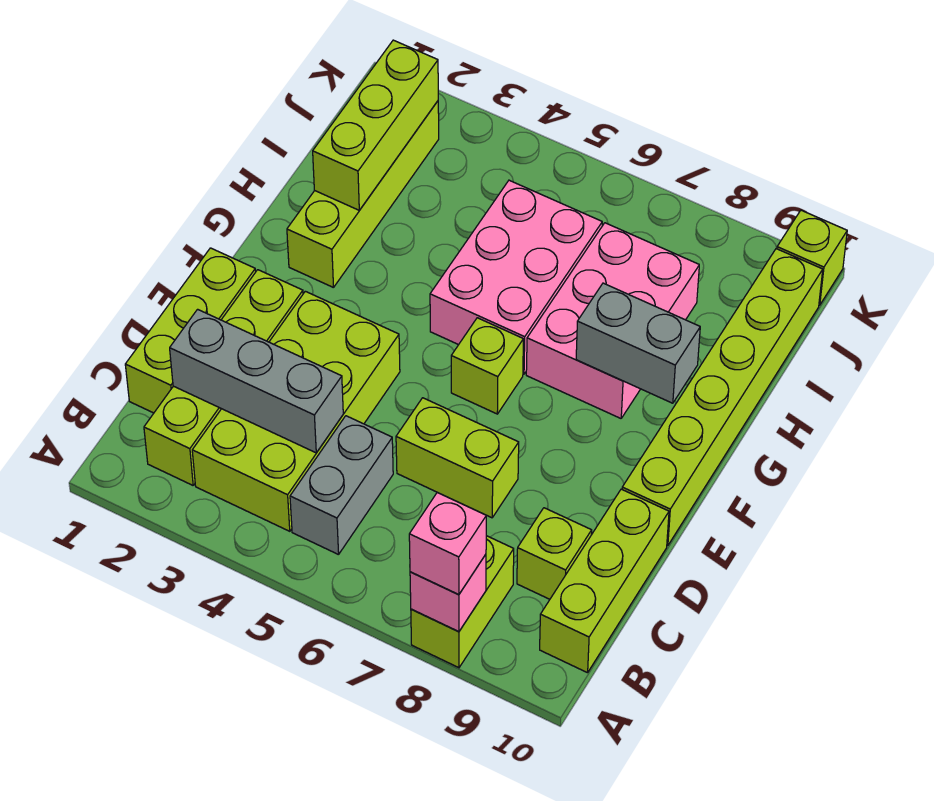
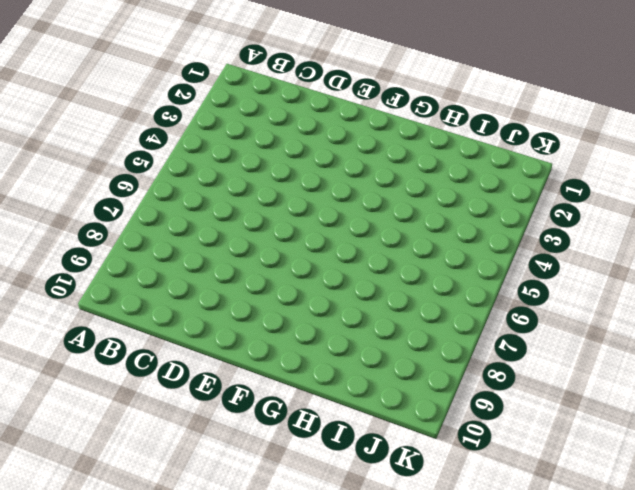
none -> lime brick A8:B8 level 1
none -> lime brick B2:E2 level 1
none -> lime brick B3:E4 level 1

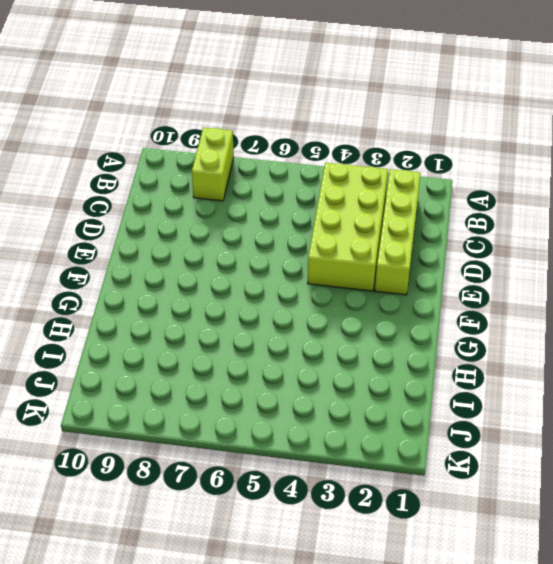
none -> grey brick B5:C5 level 1
none -> lime brick B10:D10 level 1
none -> lime brick C1:E1 level 1

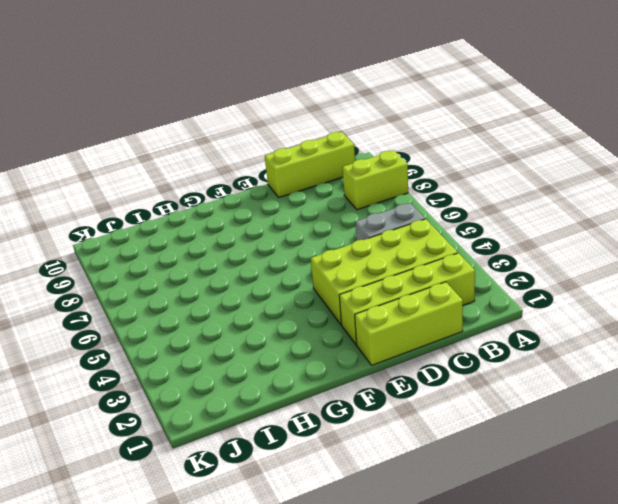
none -> lime brick C9 level 1
none -> lime brick D6:D7 level 1
none -> lime brick E10:J10 level 1

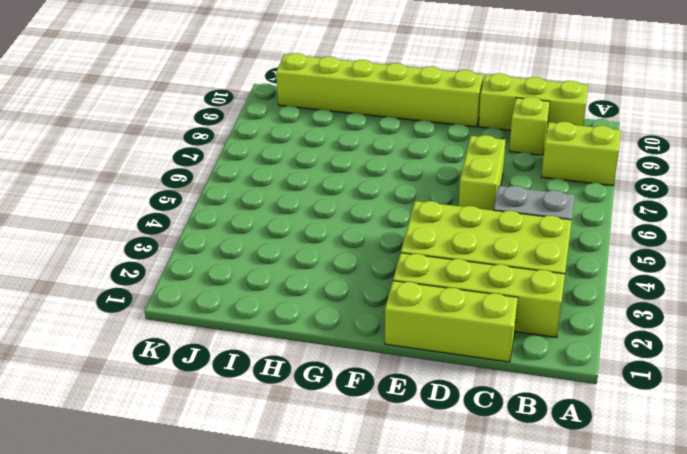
none -> lime brick F6 level 1
none -> lime brick G2:J2 level 1
none -> pink brick G5:I6 level 1

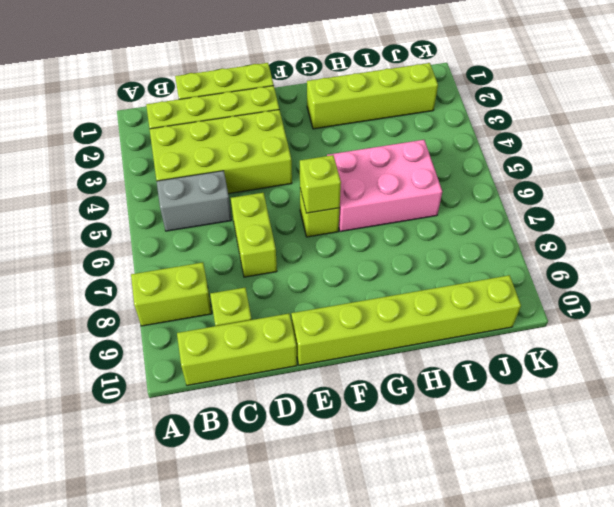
lime brick F6 level 2 -> lime brick K10 level 1
none -> pink brick G7:I8 level 1
none -> pink brick A8 level 2
none -> grey brick C2:C4 level 2

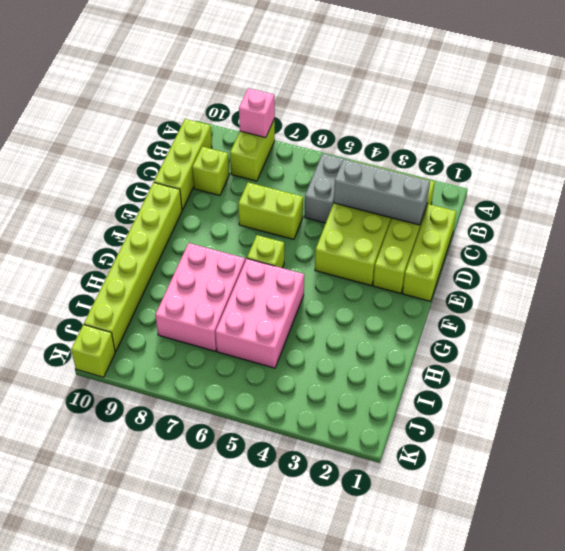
none -> lime brick G2:J2 level 1
none -> grey brick G8:G9 level 2
none -> lime brick H2:J2 level 2

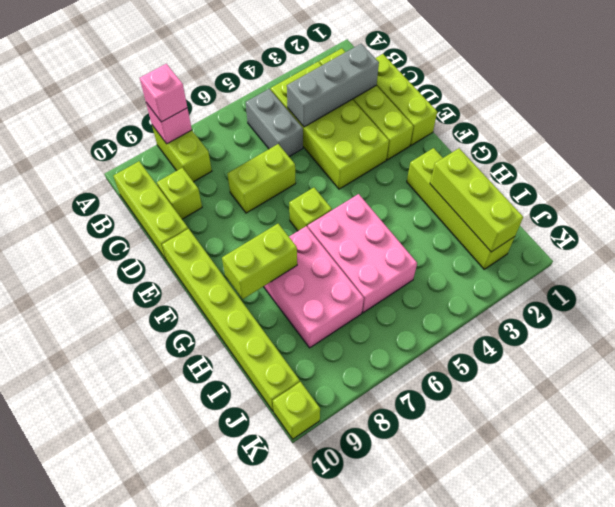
lime brick G8:G9 level 2 -> grey brick G8:G9 level 2

